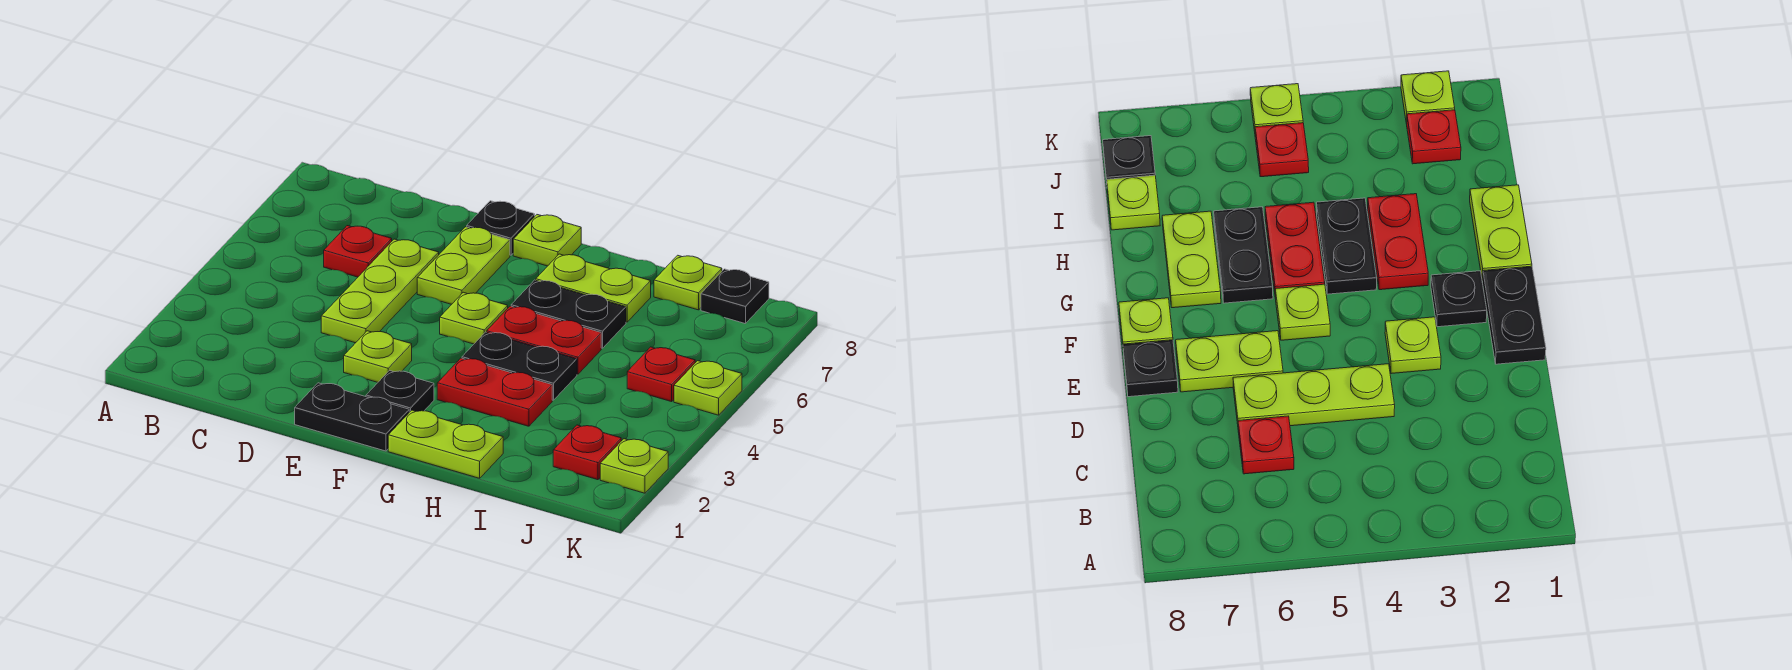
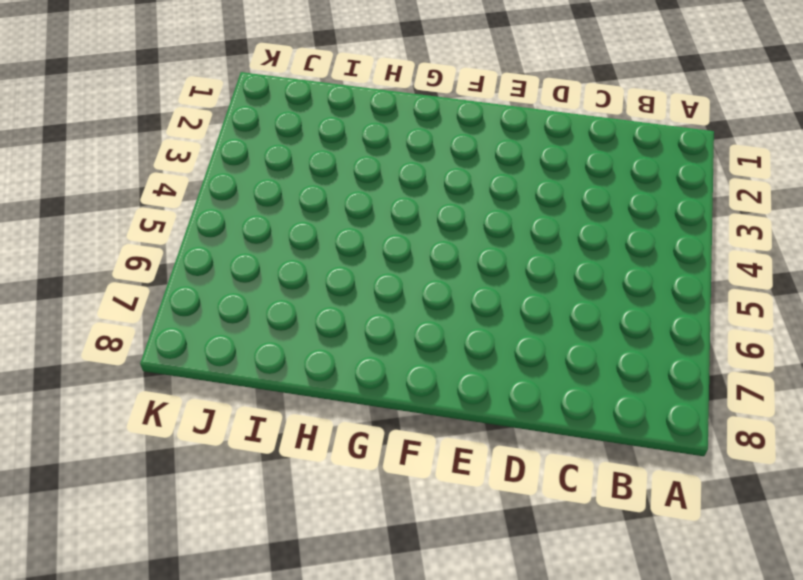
none -> red plate C6 level 1
none -> lime plate D4:D6 level 1
none -> black plate E1:F1 level 1

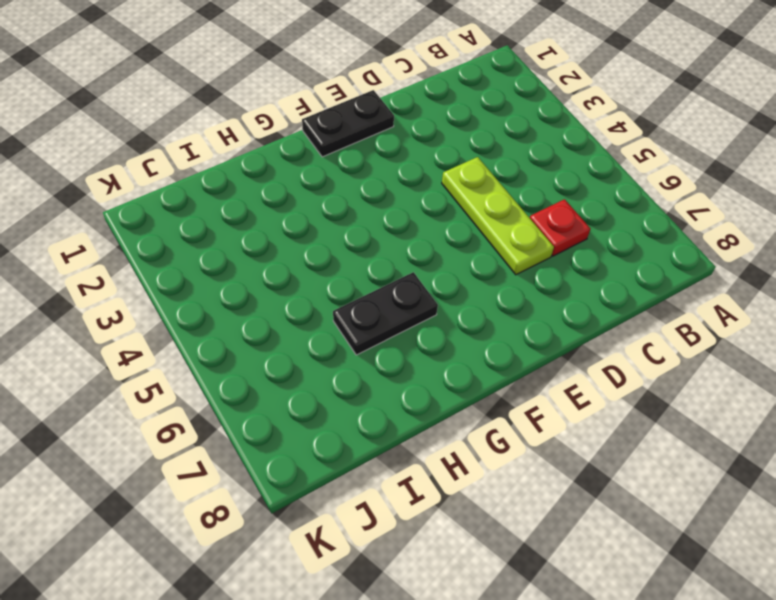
none -> lime plate E3 level 1
none -> lime plate E6:E7 level 1
none -> black plate E8 level 1

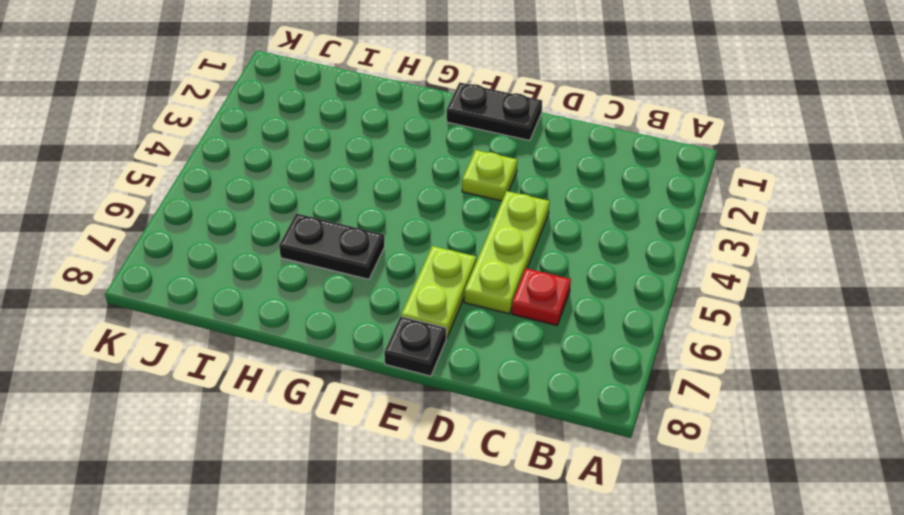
none -> black plate F2 level 1
none -> lime plate F5 level 1
none -> lime plate F8 level 1

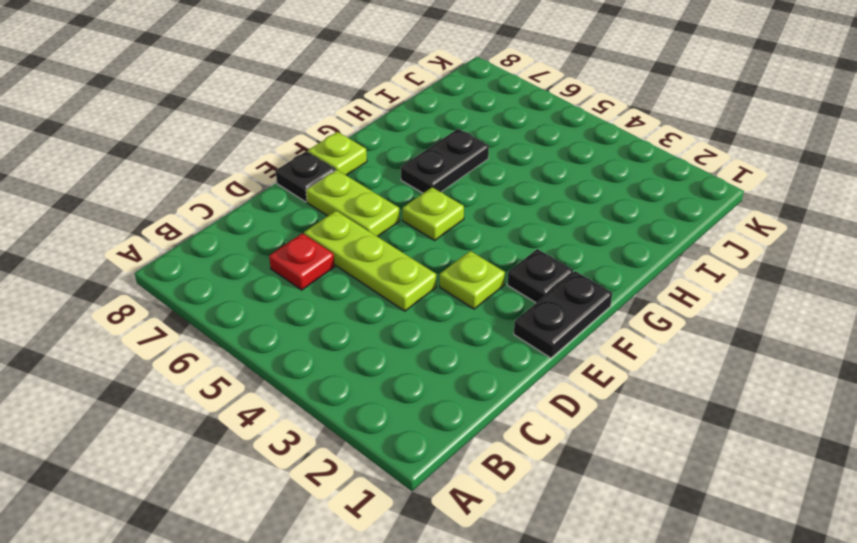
none -> lime plate G1:H1 level 1
none -> red plate G3:H3 level 1
none -> black plate G4:H4 level 1

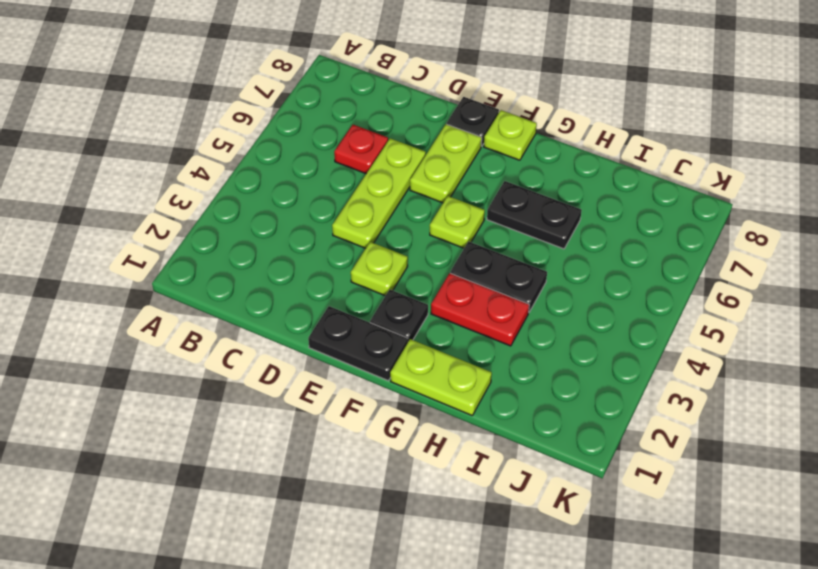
none -> red plate G5:H5 level 1
none -> lime plate G7:H7 level 1
none -> lime plate I8 level 1

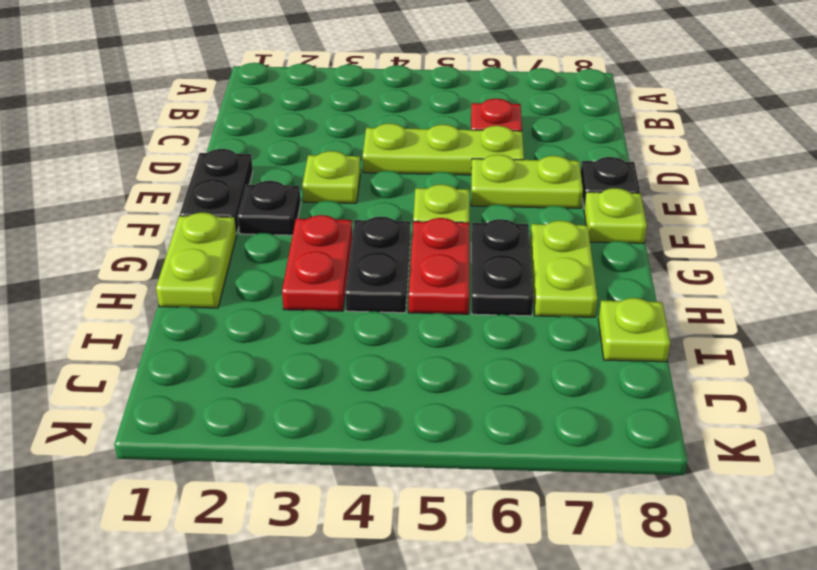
none -> red plate J2 level 1
none -> red plate J5 level 1
none -> black plate J8 level 1

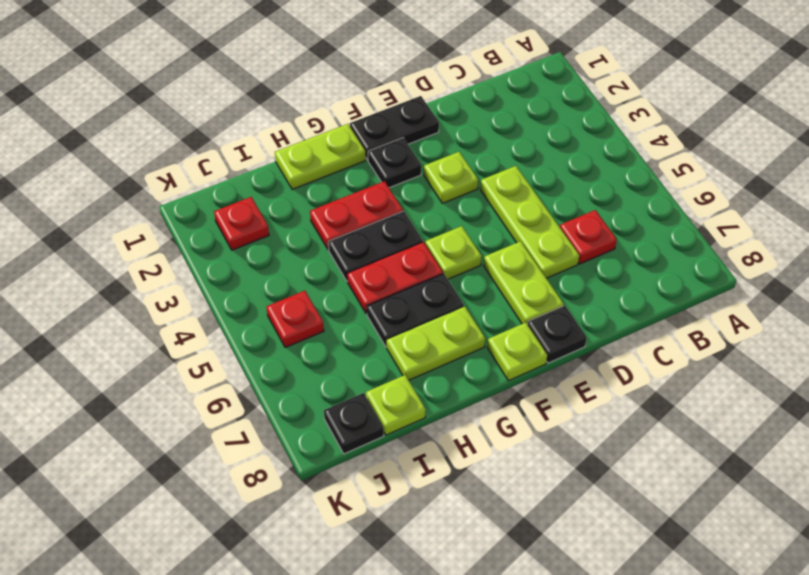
none -> lime plate K2 level 1
none -> lime plate K5 level 1

